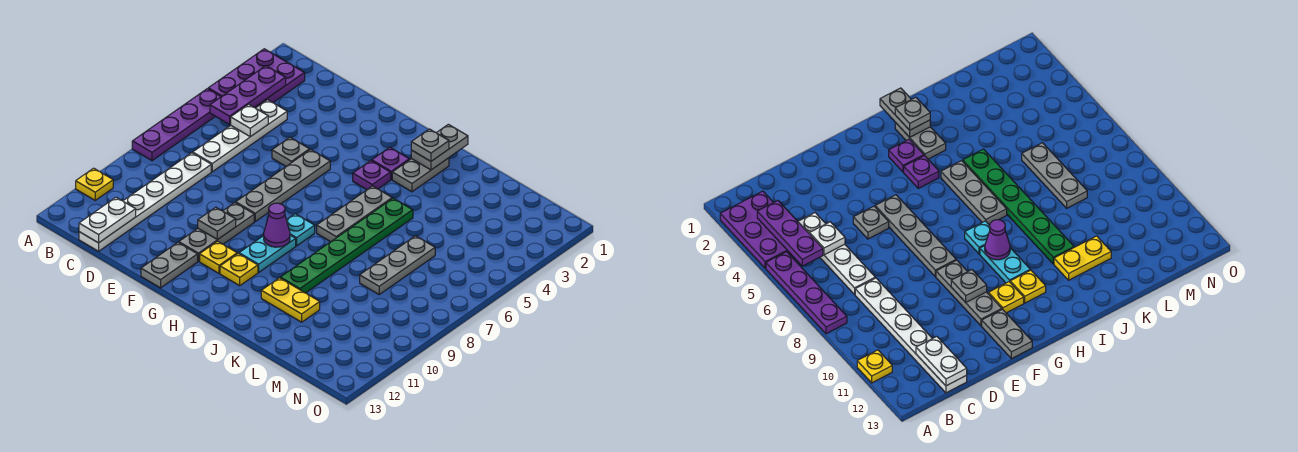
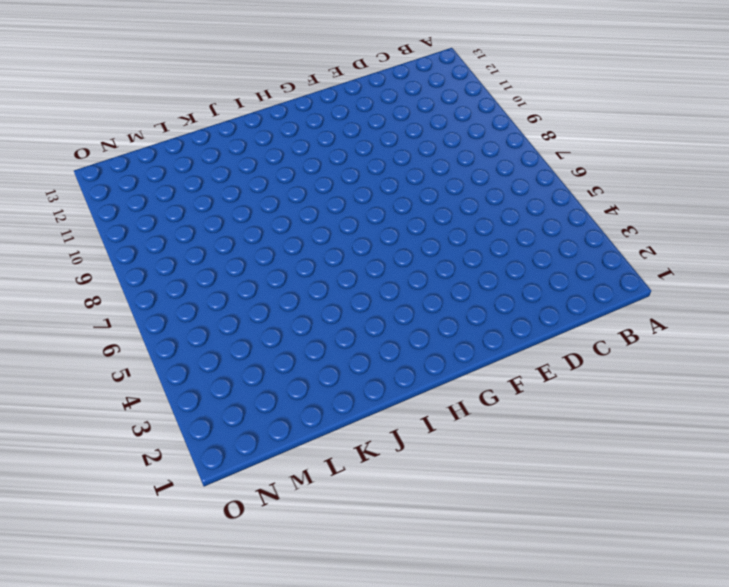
none -> purple plate A2:B4 level 1
none -> purple plate A5:A8 level 1
none -> yellow plate A11 level 1

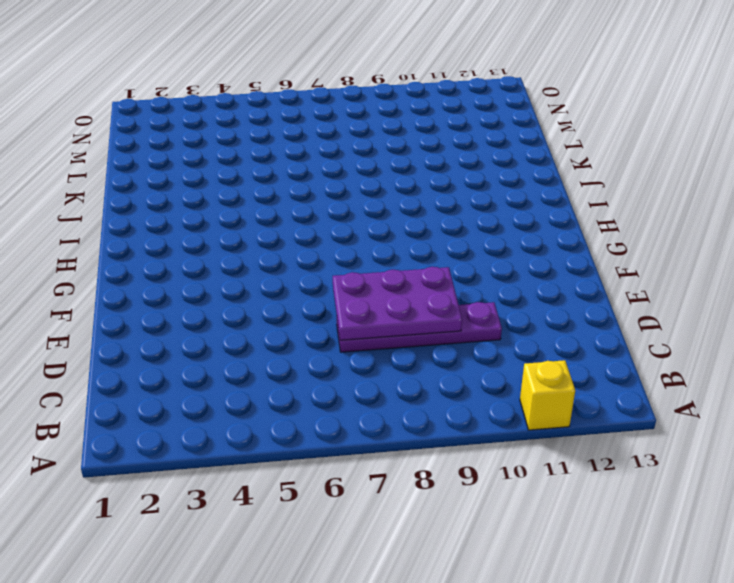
yellow brick A11 level 1 -> yellow plate A11 level 1
purple plate D7:D10 level 1 -> purple plate A5:A8 level 1
purple plate D7:E9 level 2 -> purple plate A2:B4 level 1
none -> white plate C4:C7 level 1
none -> white plate C8:C13 level 1
none -> grey plate E5 level 1

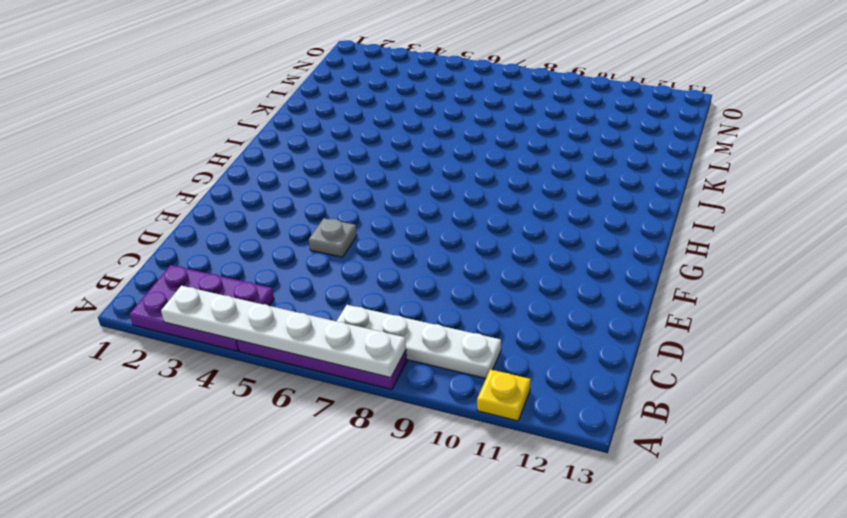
white plate A3:A8 level 2 -> white plate C8:C13 level 1
white plate B7:B10 level 1 -> white plate C4:C7 level 1
none -> grey plate F5:F8 level 1
none -> grey plate F9:F11 level 1
none -> grey plate F12:F13 level 1

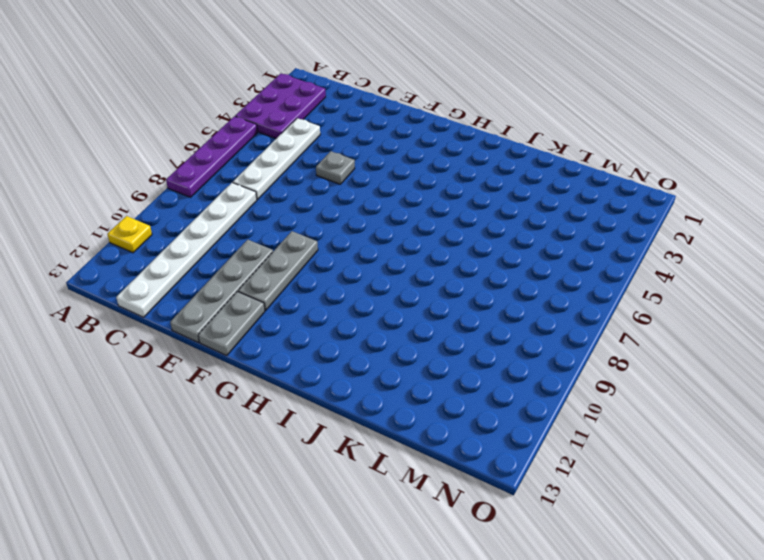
grey plate E10:E13 level 1 -> grey plate F5:F8 level 1
none -> yellow plate G11 level 1
none -> purple plate H3 level 1
none -> purple plate H4 level 1

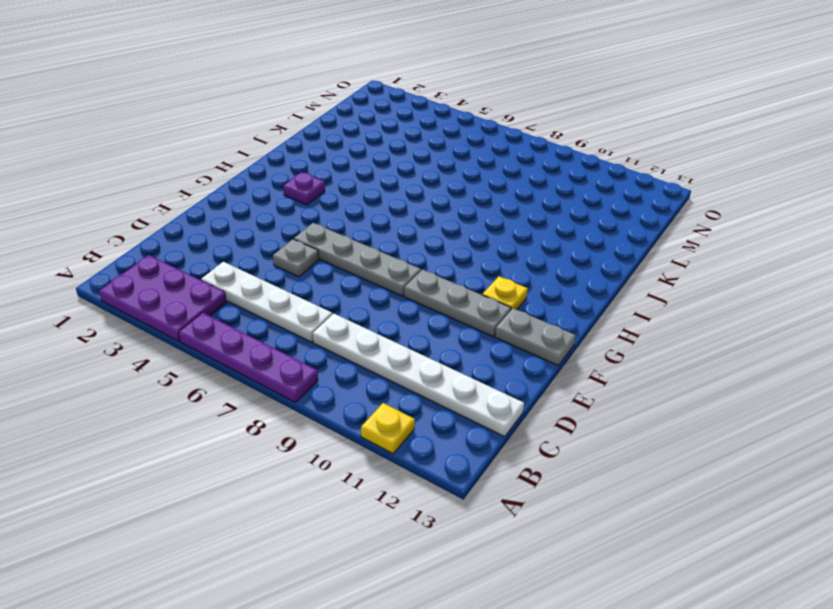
none -> purple plate H4 level 1
none -> cyan plate H8 level 1
none -> cyan plate H9:H10 level 1

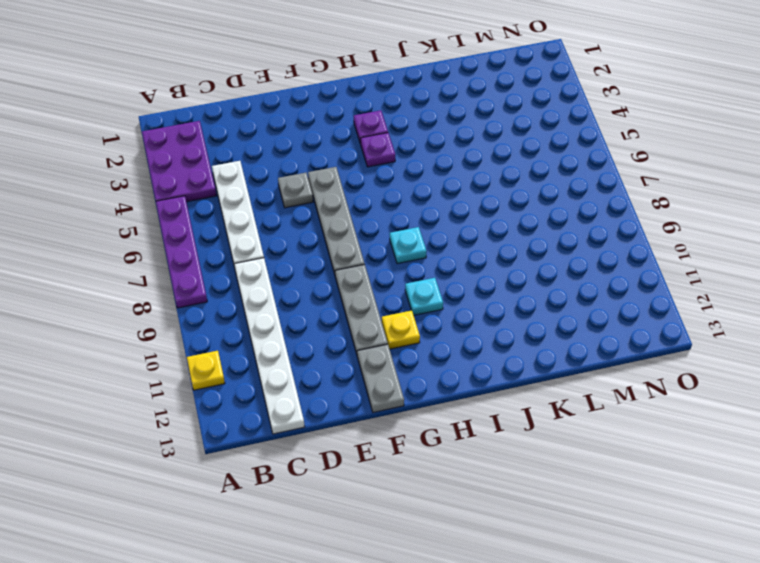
cyan plate H10 level 1 -> cyan plate H9:H10 level 1
none -> yellow plate H11 level 1
none -> grey plate I2:I3 level 1
none -> grey plate I5:I7 level 1

